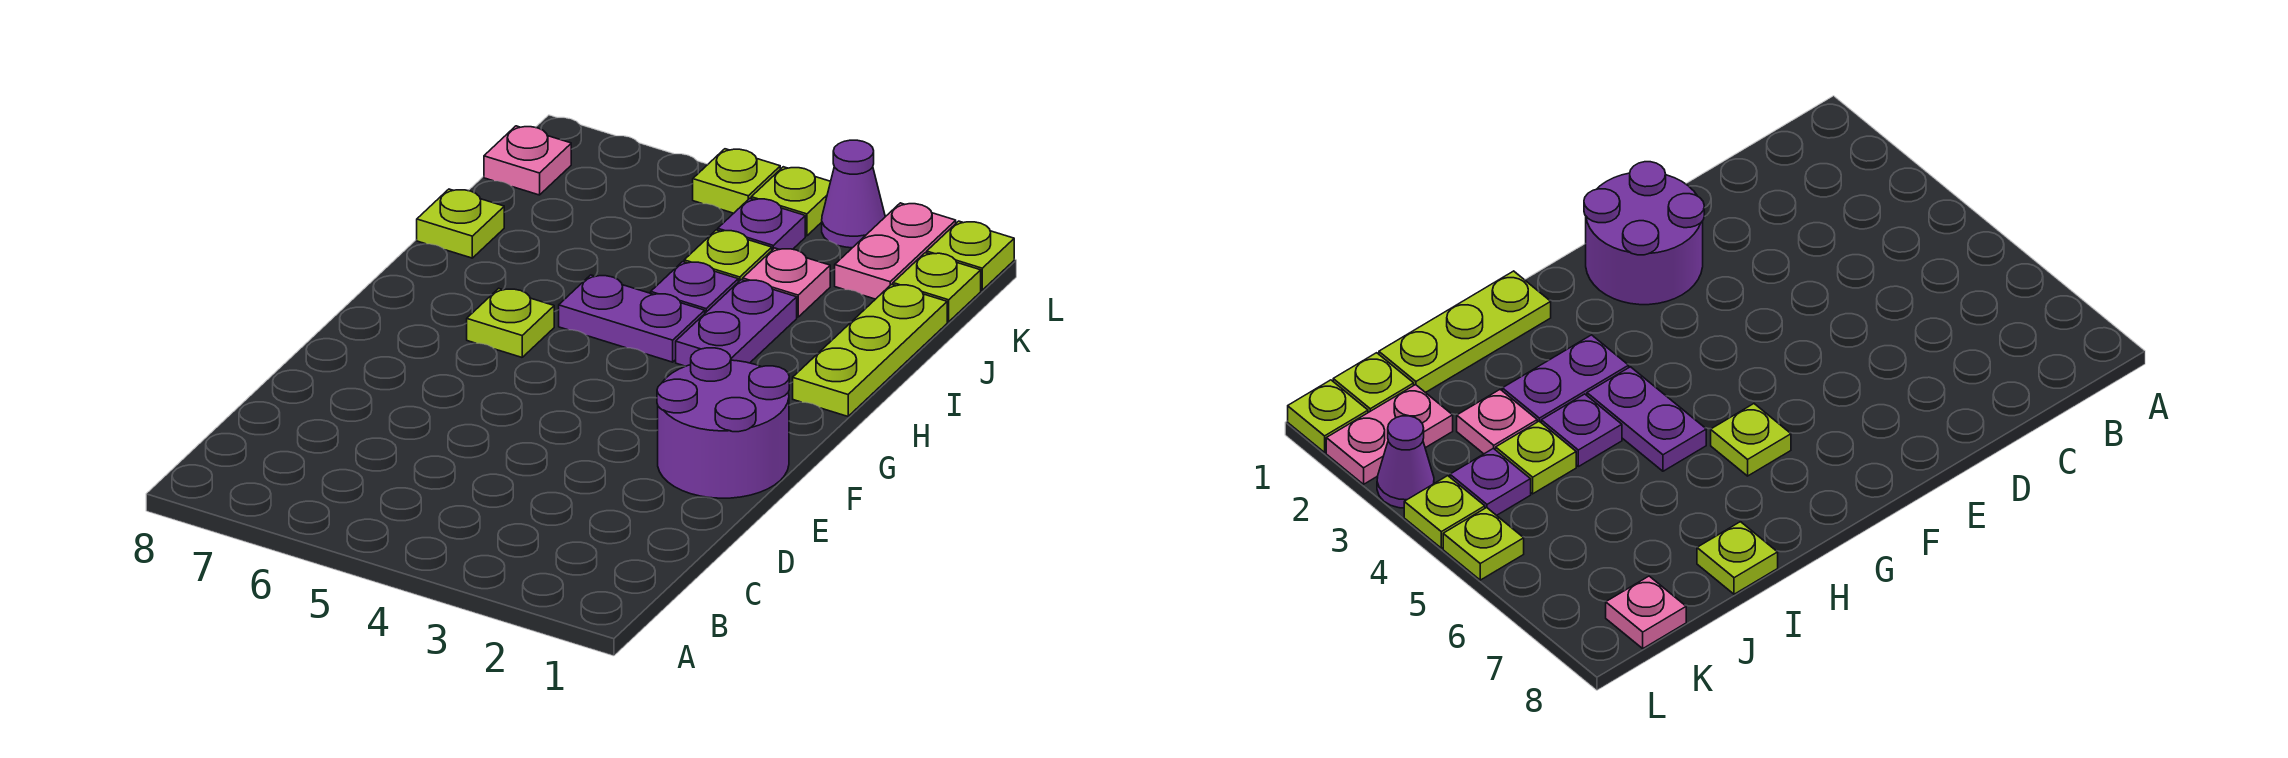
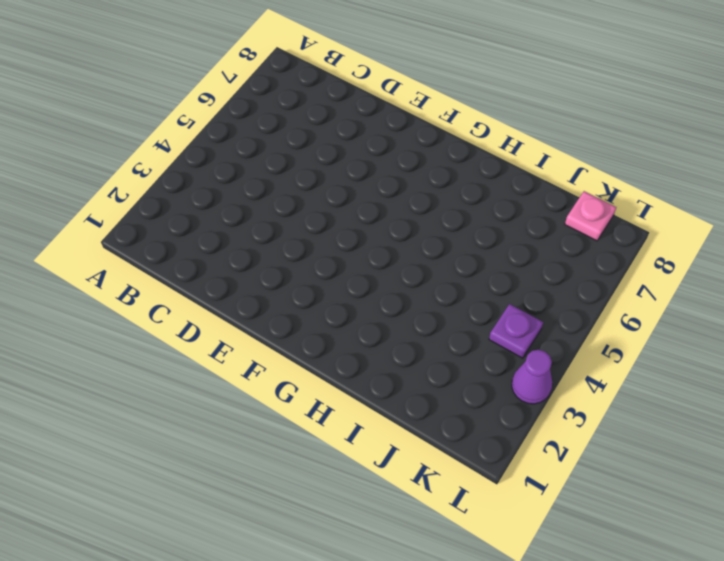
none -> purple round brick E1:F2 level 1
none -> lime plate G6 level 1
none -> lime plate H1:J1 level 1

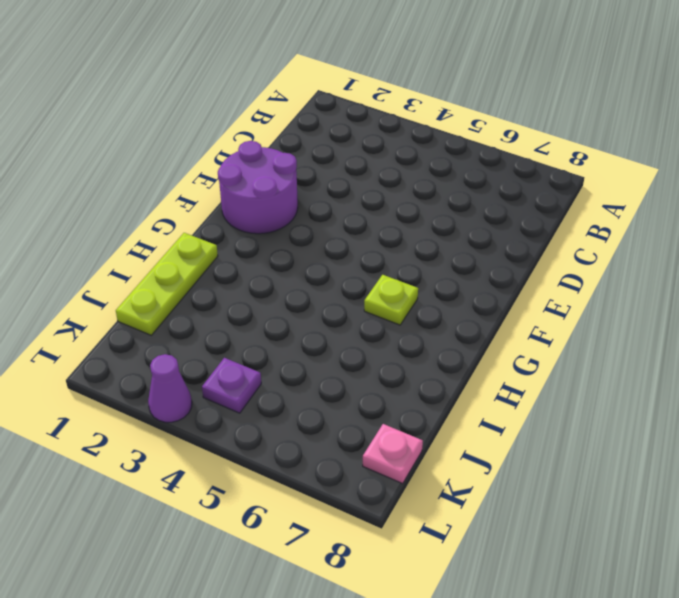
none -> purple plate H3:I3 level 1
none -> purple plate H4:H5 level 1
none -> purple plate I4 level 1

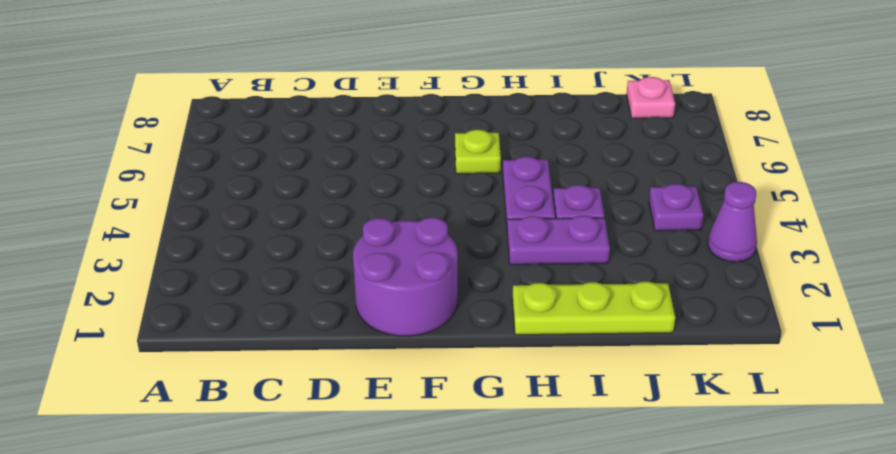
none -> lime plate I8 level 1
none -> pink plate J3 level 1
none -> lime plate J4 level 1

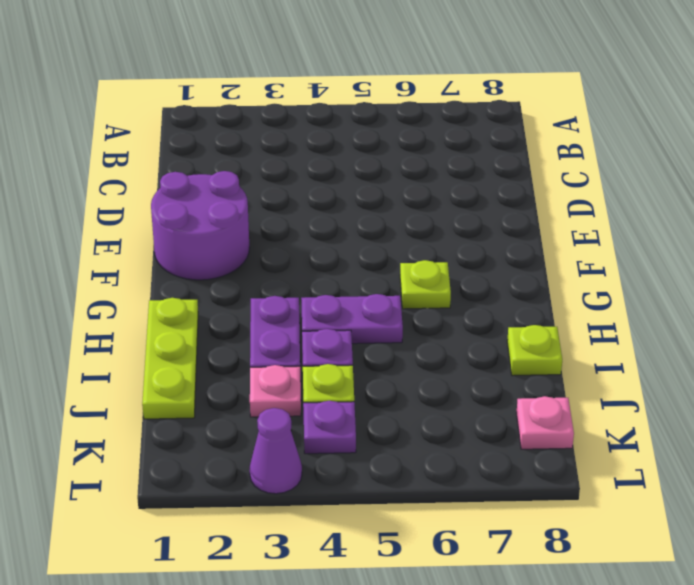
none -> lime plate K1 level 1
none -> pink plate K2:L2 level 1
none -> lime plate L1 level 1

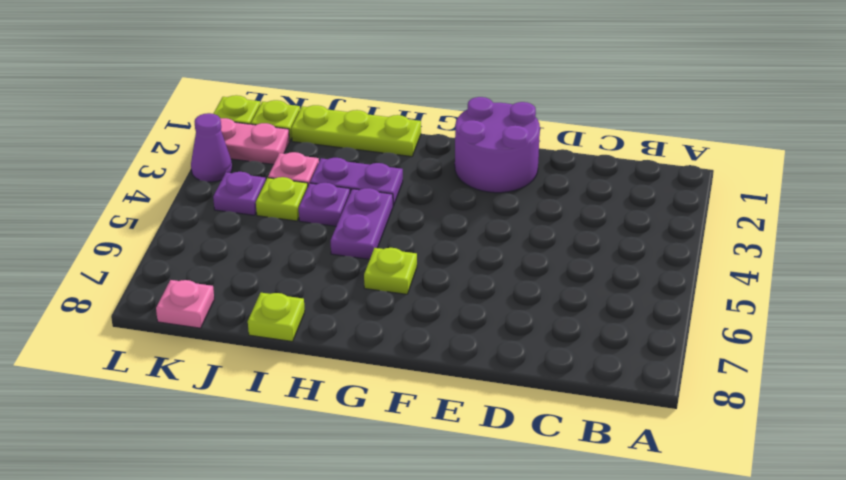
none -> lime plate L4 level 1
none -> lime plate L5 level 1

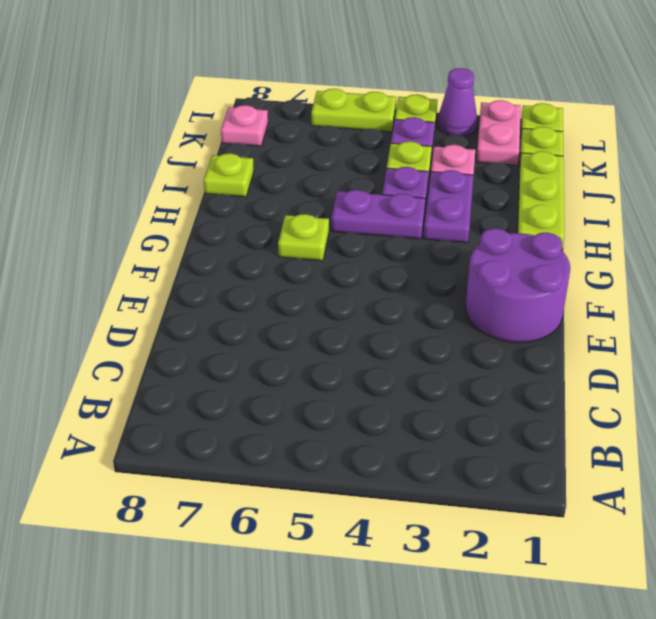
lime plate L5:L6 level 1 -> lime plate L5 level 1

